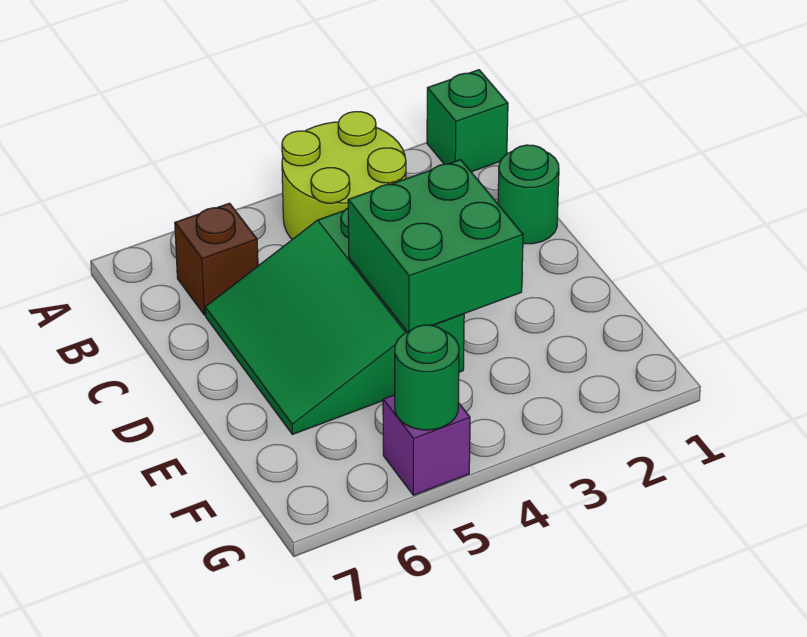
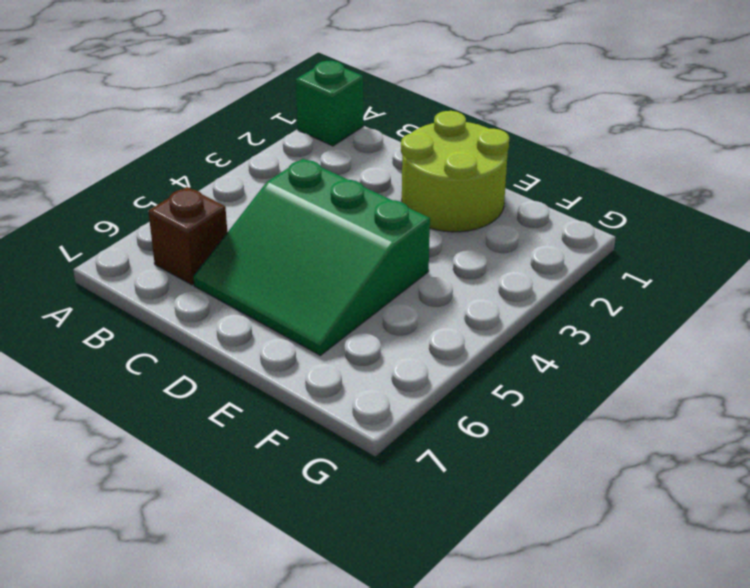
lime round brick D1:E2 level 1 -> lime round brick A3:B4 level 1
none -> green round brick C1 level 1
none -> purple brick G5 level 1

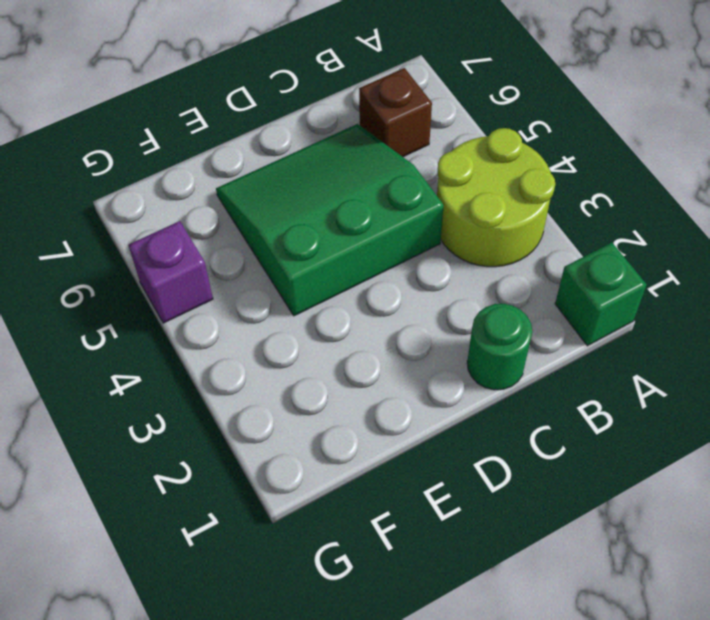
none -> green brick D3:E4 level 2
none -> green round brick G5 level 2

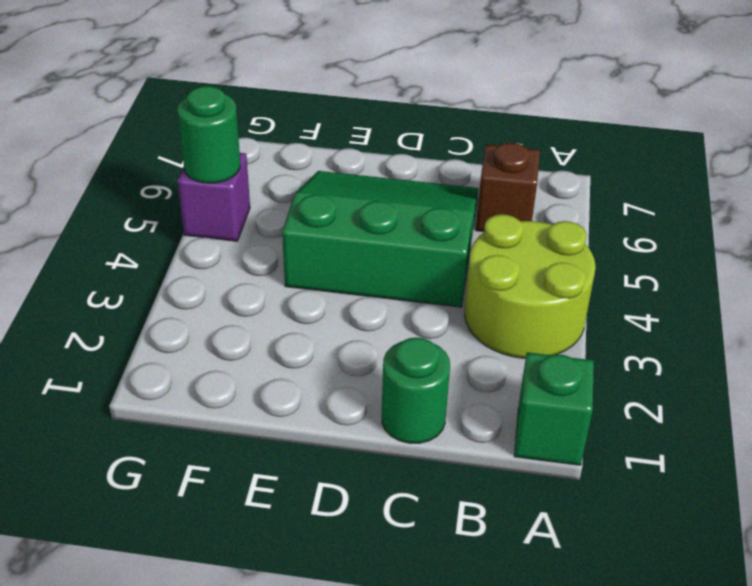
none -> green brick D3:E4 level 2

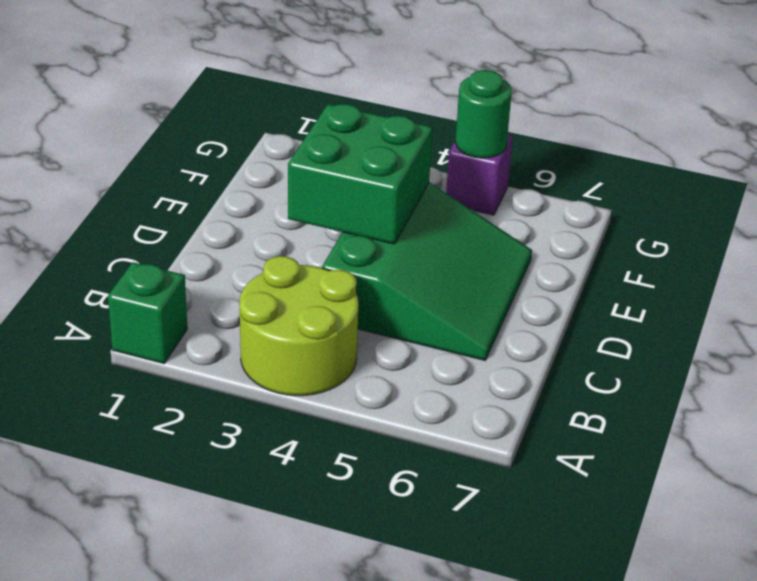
none -> brown brick B6 level 1
none -> green round brick C1 level 1

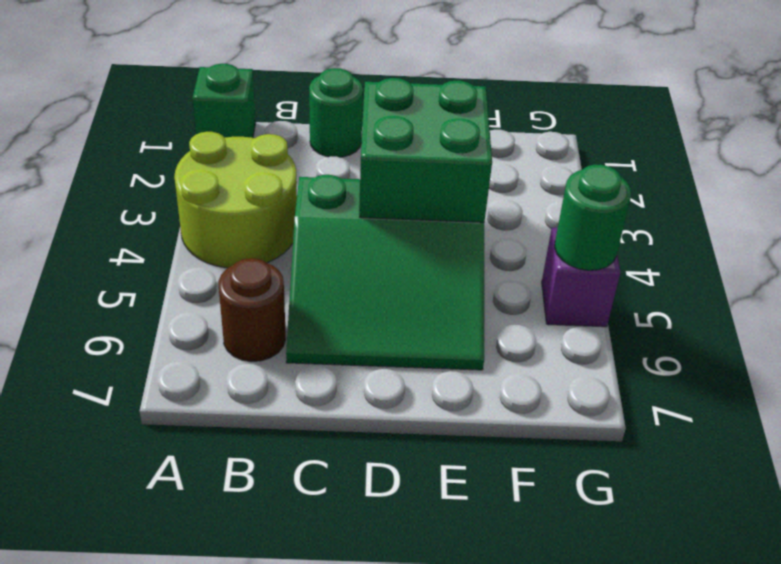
brown round brick B6 level 1 -> brown brick B6 level 1

